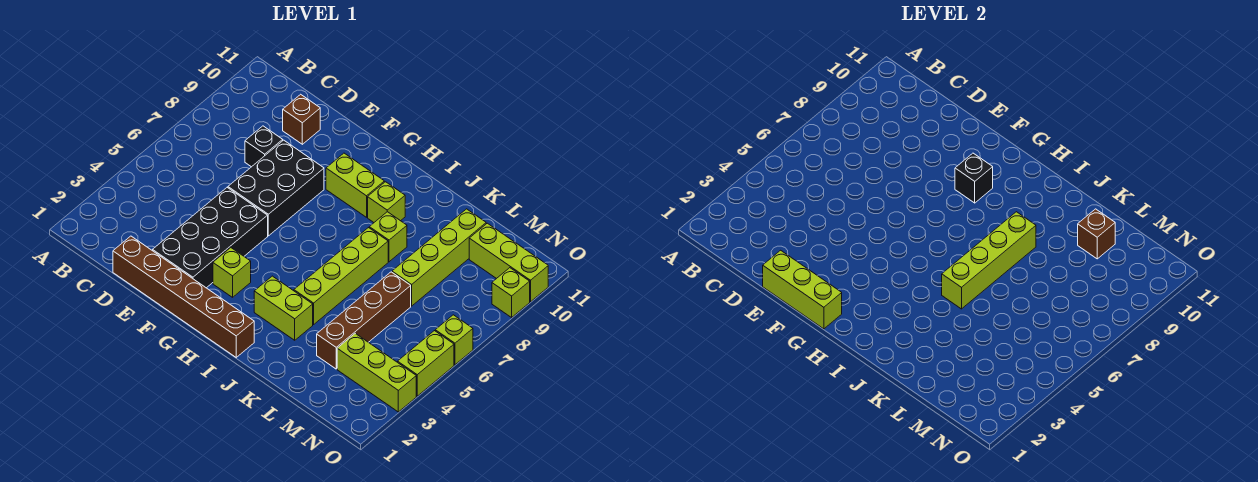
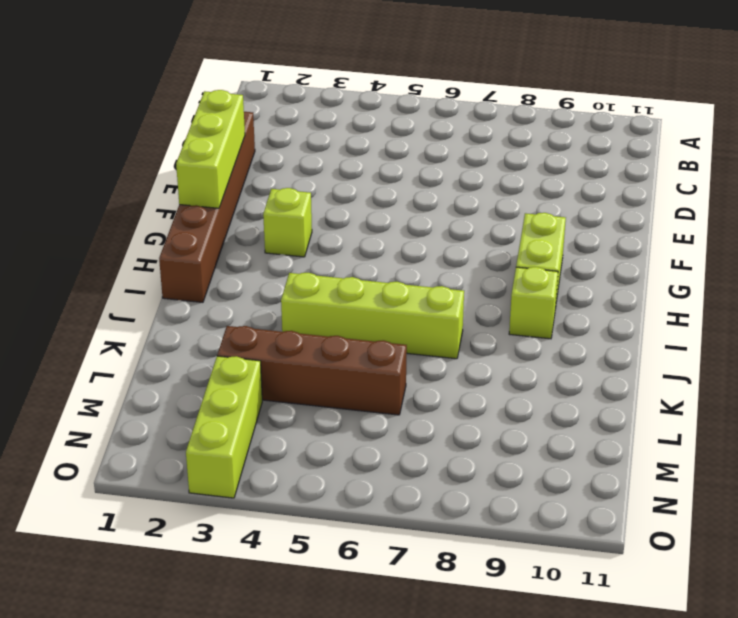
none -> black brick D8 level 1
none -> brown brick D10 level 1
none -> black brick E2:F5 level 1

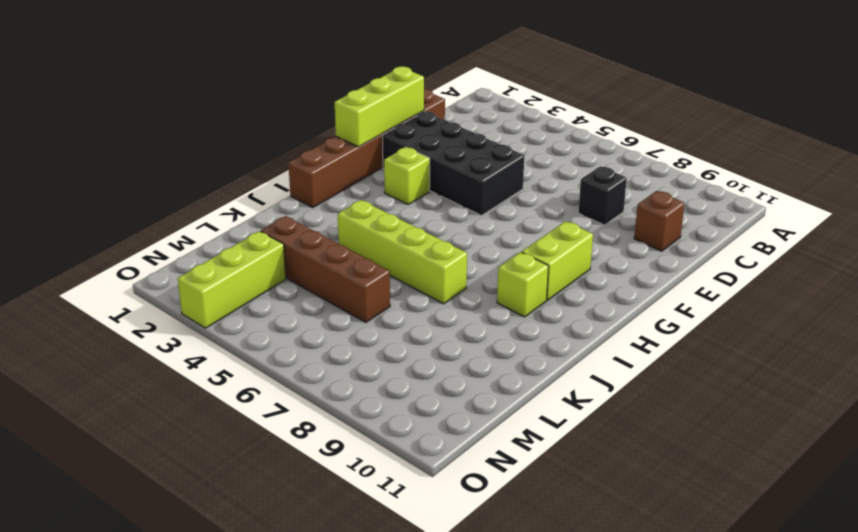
none -> black brick E6:F8 level 1
none -> lime brick I3:J3 level 1
none -> lime brick J8 level 1

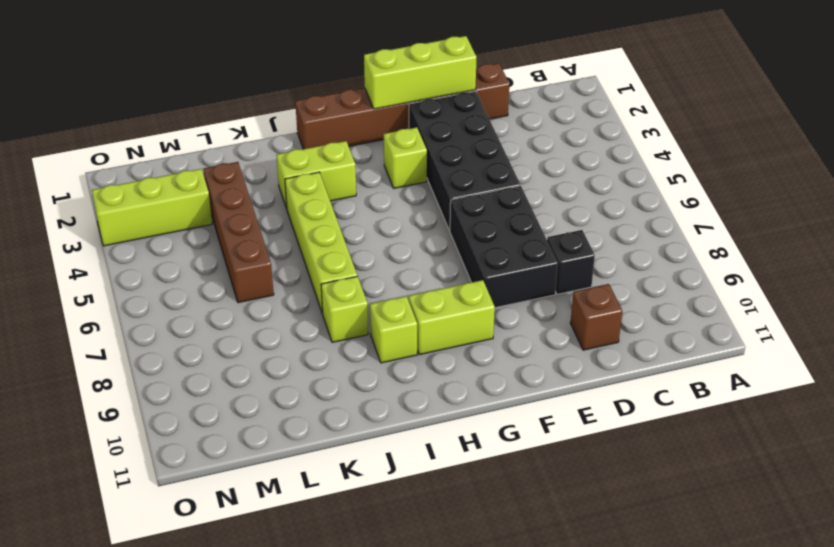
none -> lime brick L7:L10 level 1
none -> lime brick M10:O10 level 1
none -> lime brick O4:O5 level 1

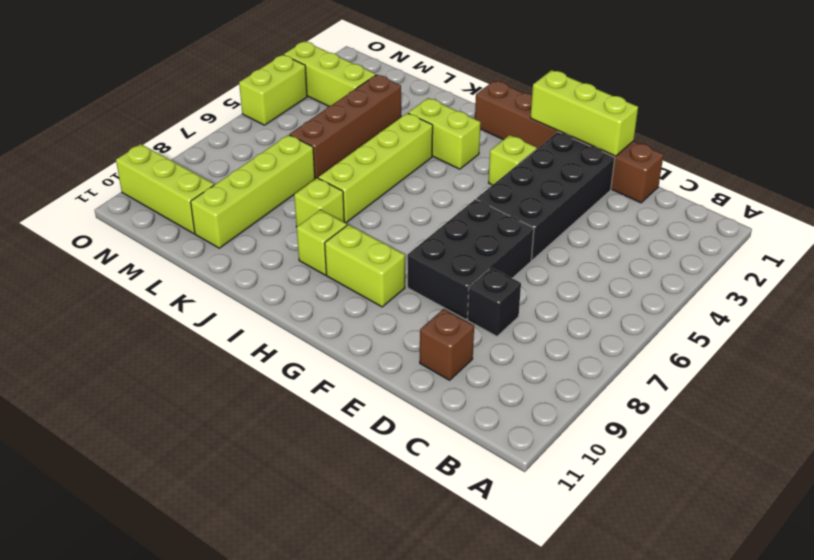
none -> lime brick O6 level 1
none -> lime brick O9 level 1
none -> black brick G9 level 2

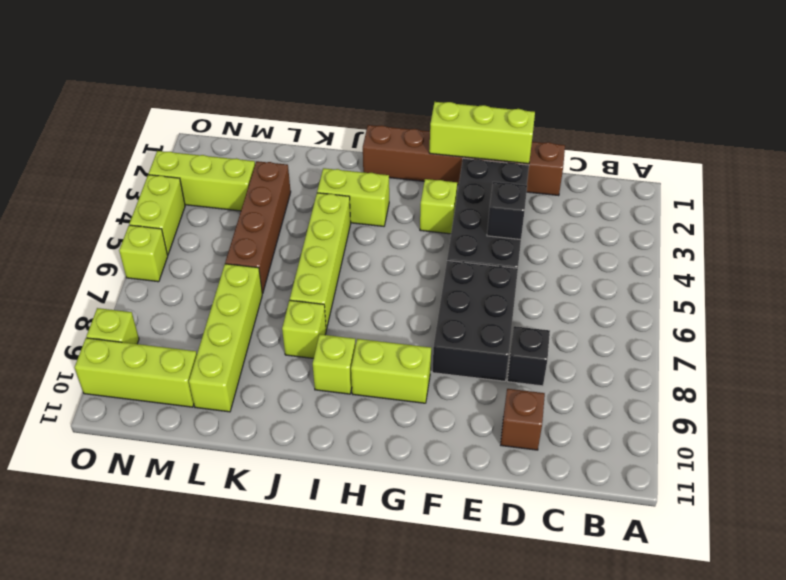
black brick E4 level 2 -> black brick G9 level 2
none -> lime brick J5:J8 level 2
none -> brown brick L10 level 2

